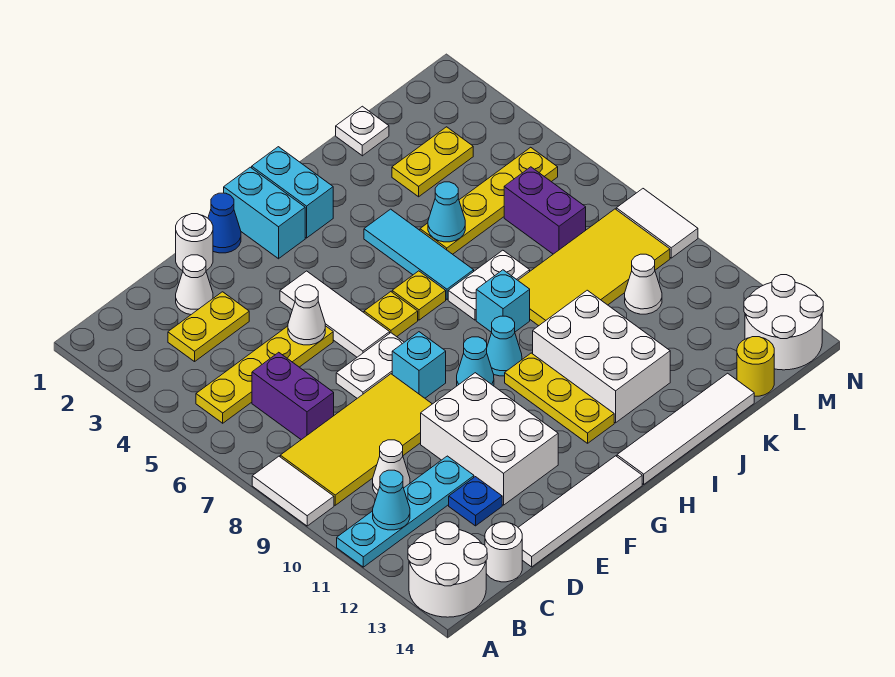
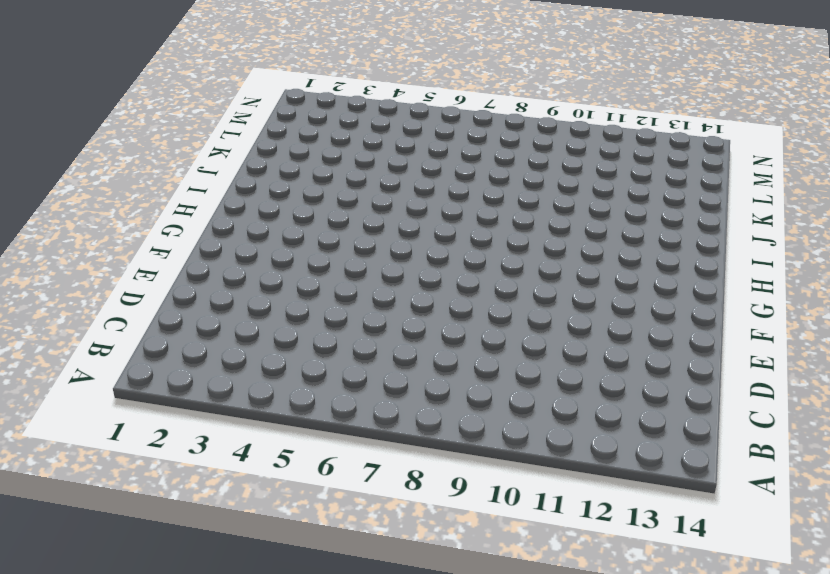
none -> white tile A8:A9 level 1
none -> cyan plate A11:D11 level 1
none -> white round brick A13:B14 level 1
none -> yellow plate B5:E5 level 1

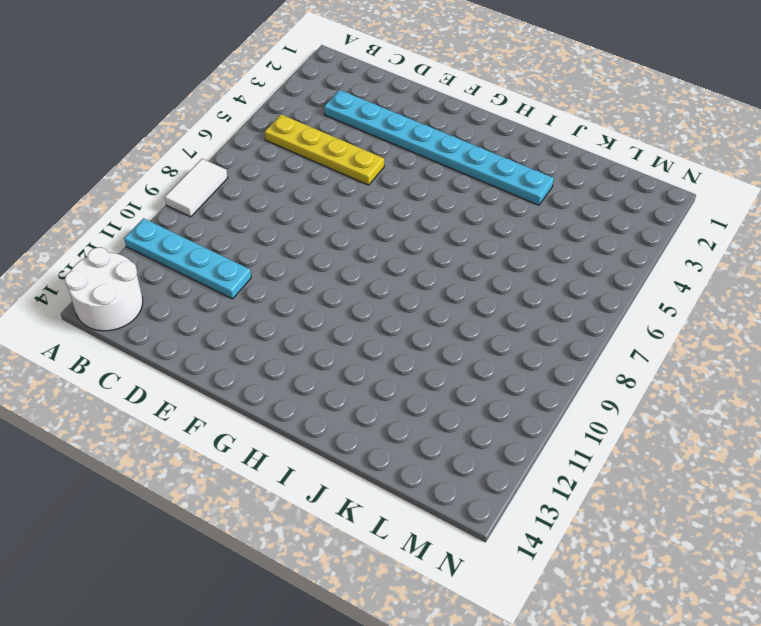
cyan plate C3:J3 level 1 -> yellow plate C3:D3 level 1
none -> yellow tile B8:E9 level 1
none -> purple brick C6:C7 level 1
none -> white cone C10 level 1
none -> white round brick C14 level 1

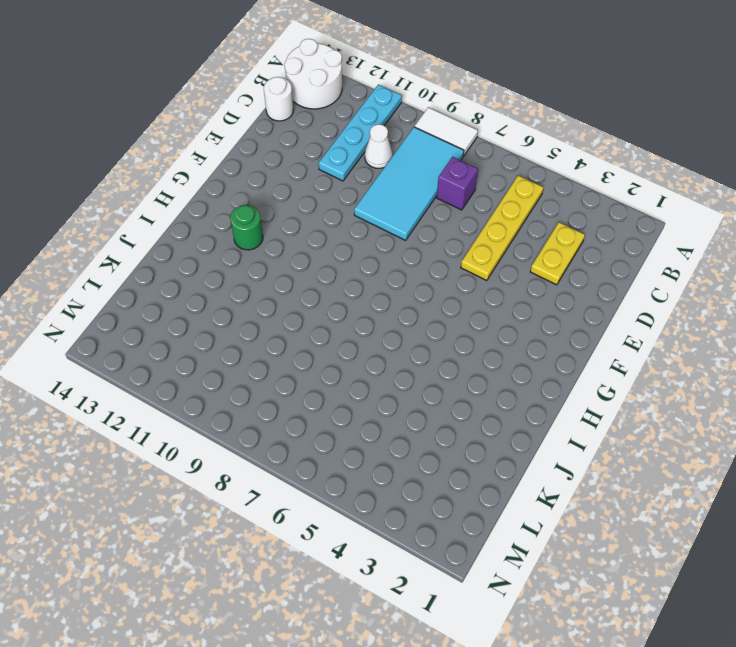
cyan tile B8:E9 level 1 -> yellow tile B8:E9 level 1
purple brick C7 level 1 -> purple brick C6:C7 level 1
green round brick H12 level 1 -> yellow plate H10:H12 level 1
none -> white cone D2 level 1
none -> blue plate D12 level 1
none -> white tile D14:G14 level 1
none -> white round brick E1 level 1

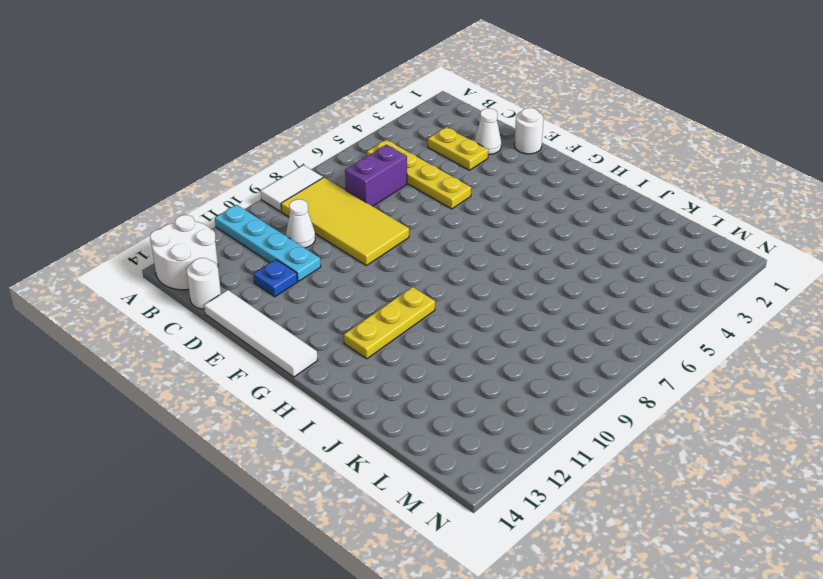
none -> white plate E7:F7 level 1
none -> white brick E10:F12 level 1
none -> blue cone F1 level 1
none -> white tile F4:F6 level 1

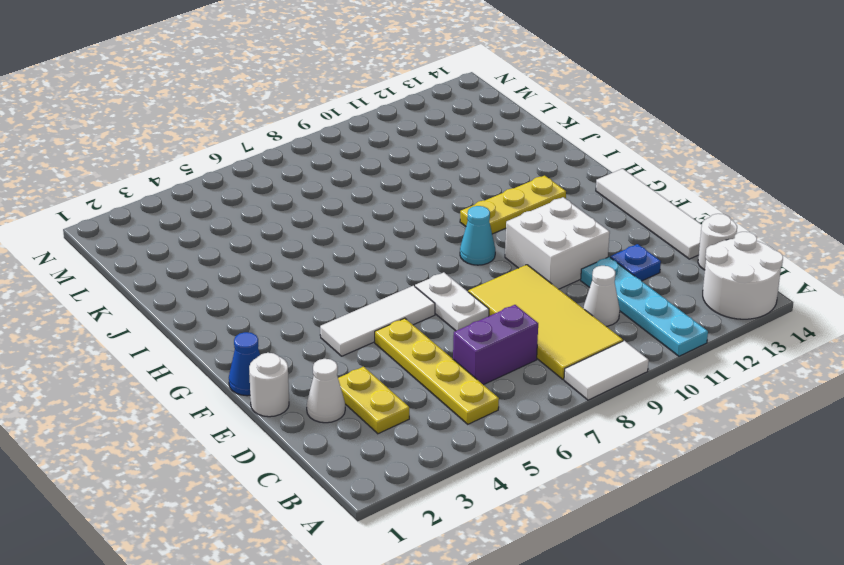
white brick E10:F11 level 1 -> white brick E10:F12 level 1
none -> cyan brick F8 level 1
none -> cyan brick G1:G2 level 1
none -> yellow plate G6 level 1
none -> cyan brick H1:H2 level 1

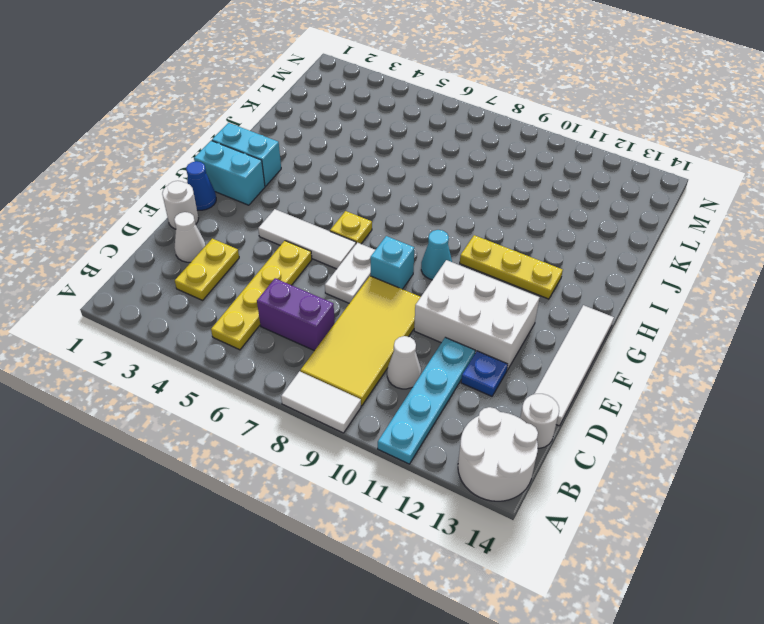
none -> yellow plate H6 level 1
none -> cyan cone H9 level 1
none -> white tile H14:K14 level 1
none -> cyan tile I4:I6 level 1

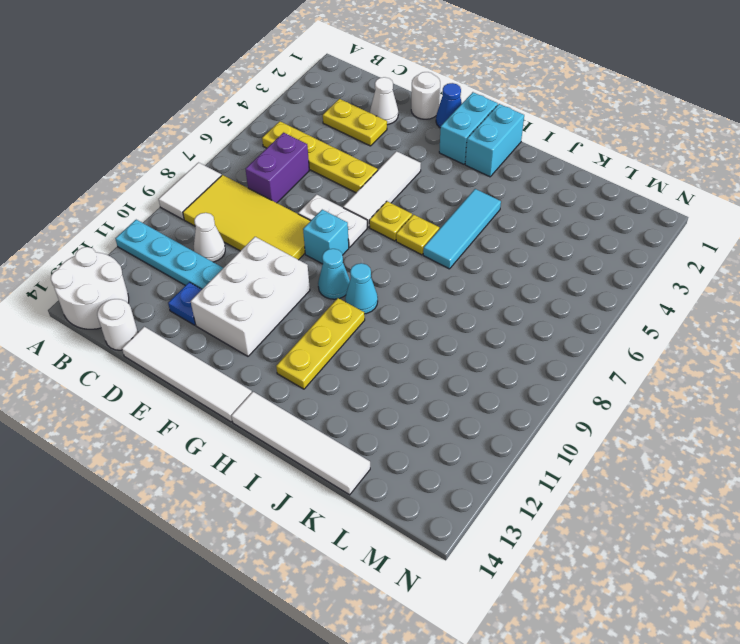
none -> white plate I7:J7 level 1
none -> cyan brick I8 level 1
none -> white brick I10:J12 level 1
none -> yellow plate J5:M5 level 1

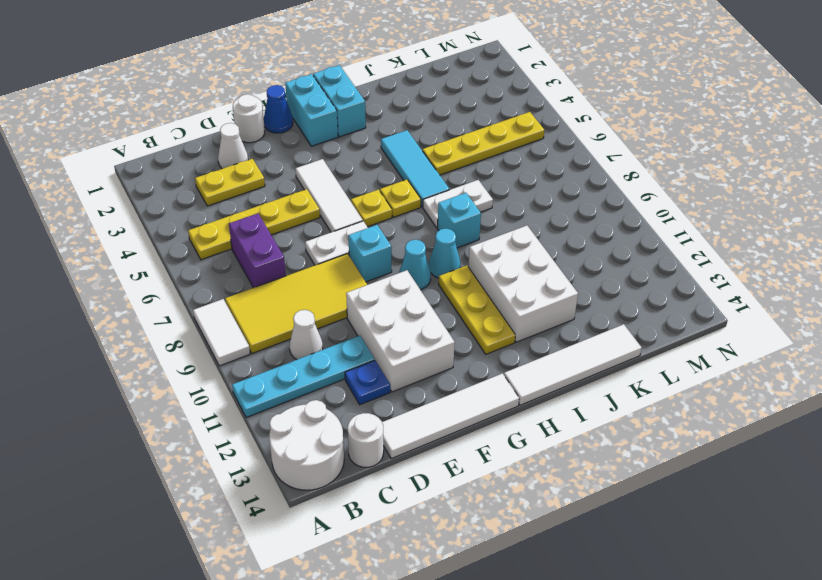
none -> yellow tile J8:M9 level 1
none -> white plate K1 level 1
none -> yellow plate K3:L3 level 1
none -> purple brick L6:L7 level 1

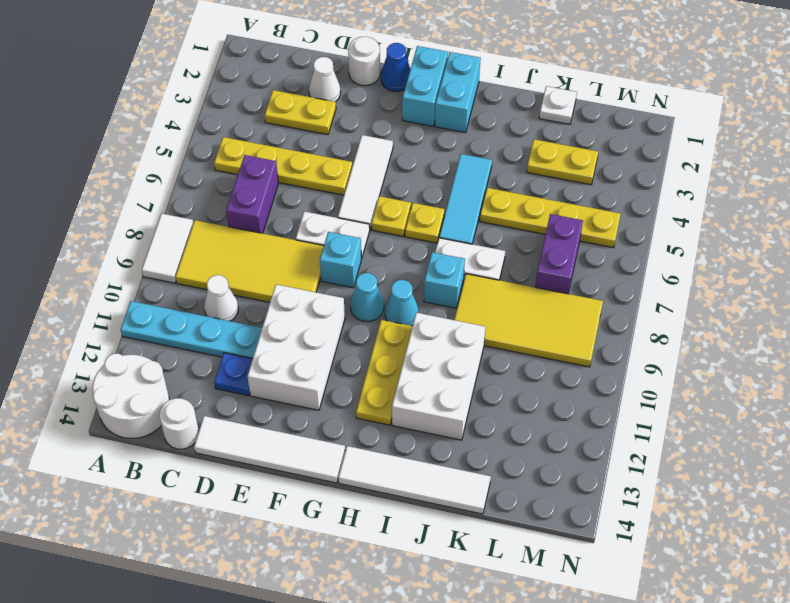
none -> white cone L10 level 1
none -> yellow round brick L14 level 1
none -> white round brick M13:N14 level 1
none -> white tile N8:N9 level 1

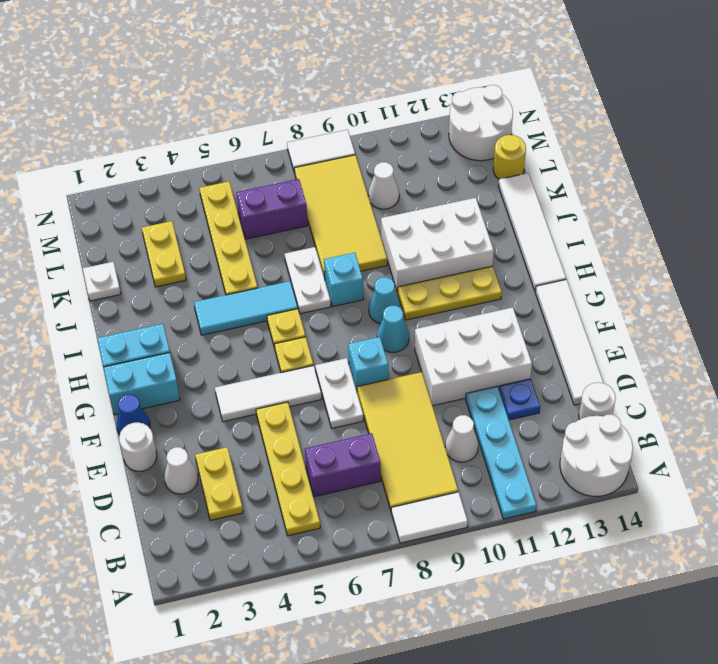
none -> cyan cone B11 level 2
none -> white cone E5 level 2
none -> cyan cone J5 level 2

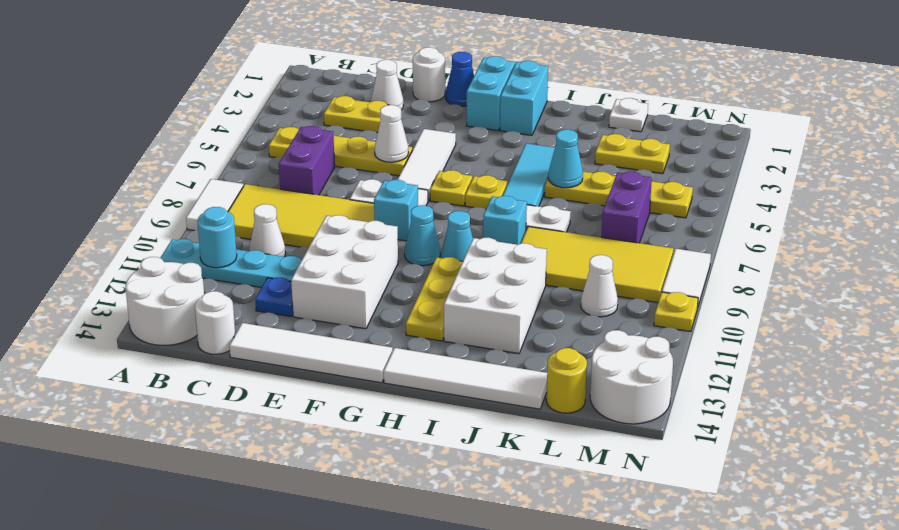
cyan round brick B11 level 2 -> cyan cone B11 level 2
yellow plate N10 level 1 -> none

